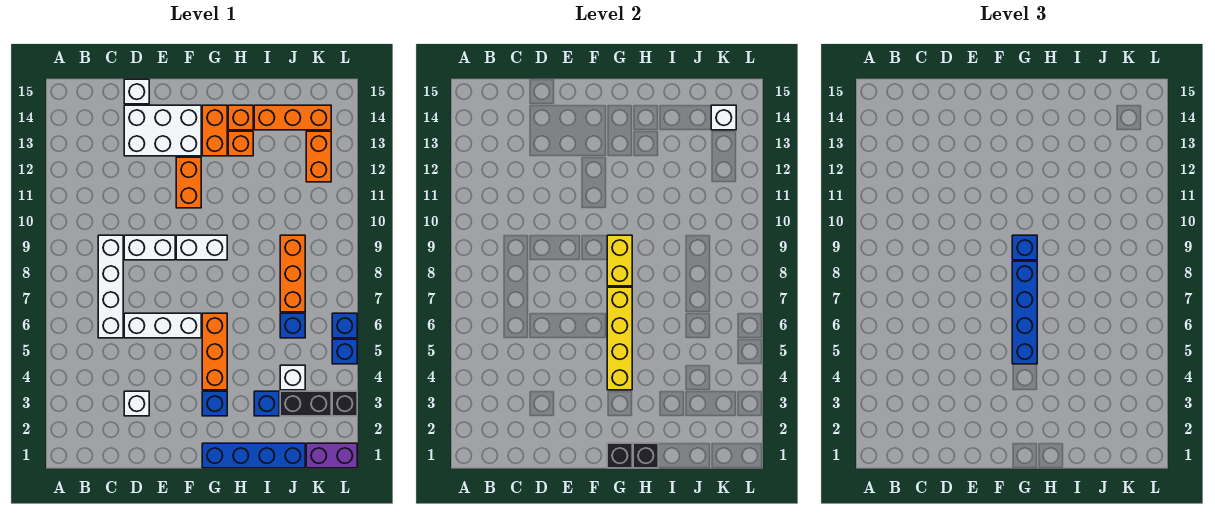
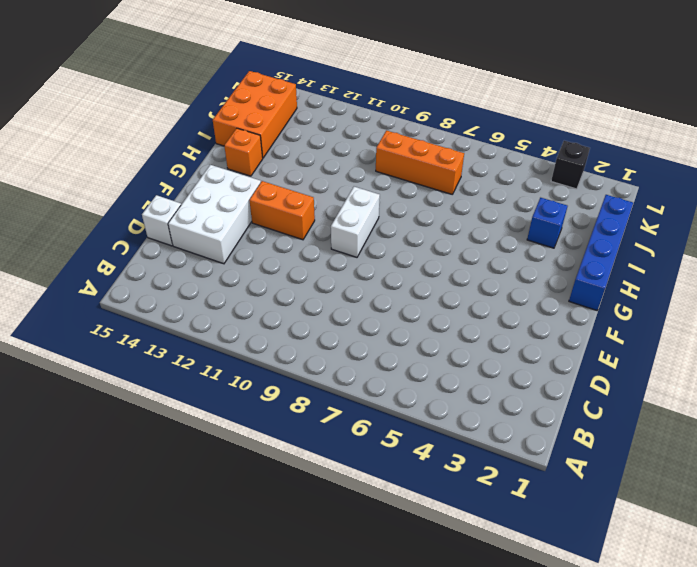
orange brick I14:K15 level 1 -> orange brick I14:K14 level 1
none -> white brick C6:C9 level 1
none -> white brick D3 level 1
none -> white brick D6:F6 level 1
none -> white brick D9:E9 level 1

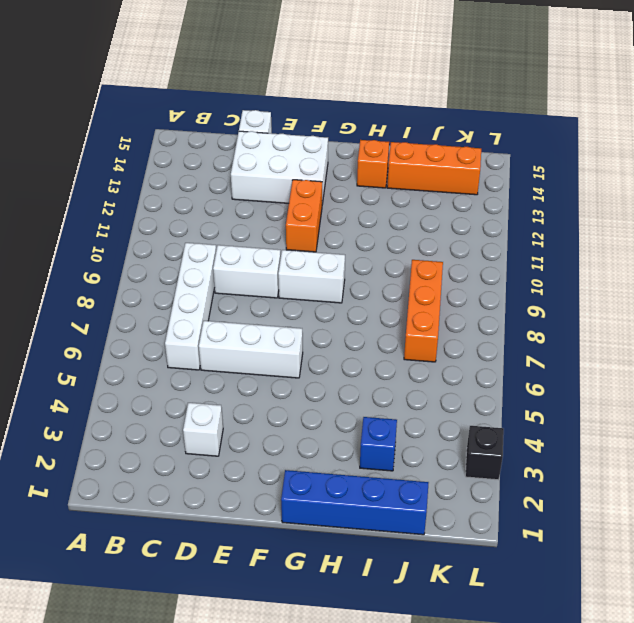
none -> blue brick G3 level 1
none -> orange brick G4:G6 level 1
none -> orange brick G13:G14 level 1
none -> orange brick H13 level 1

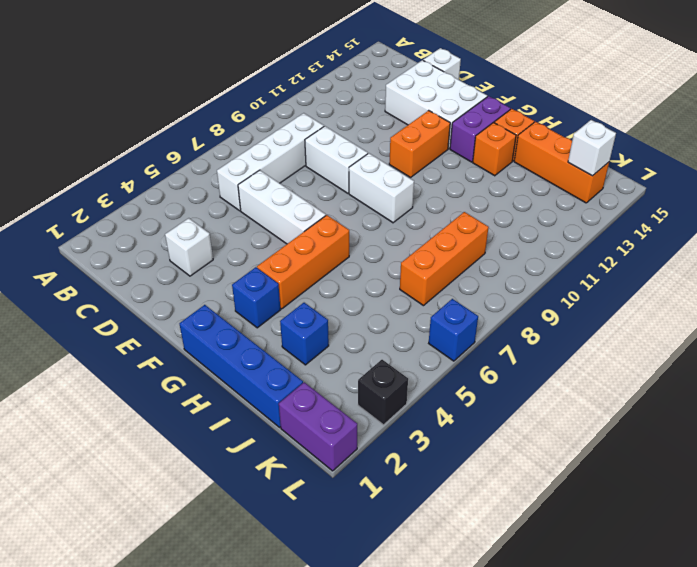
purple brick G13:G14 level 1 -> orange brick G13:G14 level 1
none -> black brick J3:K3 level 1
none -> white brick J4 level 1
none -> blue brick J6 level 1
none -> orange brick K12:K13 level 1

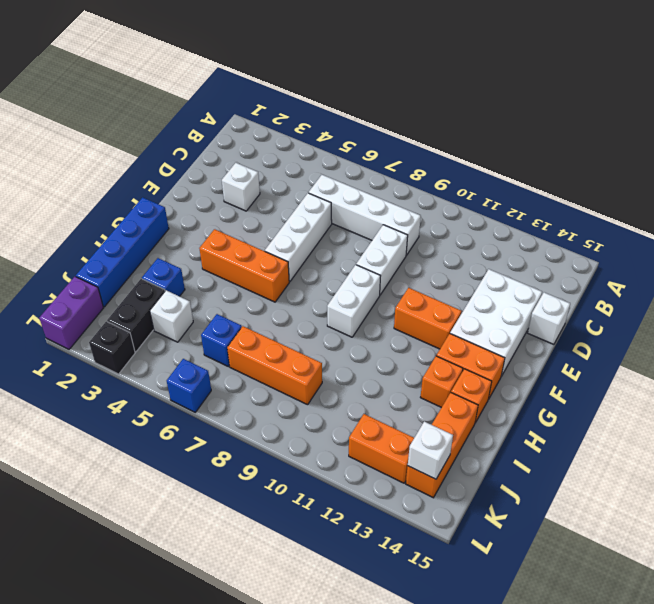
none -> blue brick G3 level 1
none -> blue brick L5 level 1
none -> black brick G1 level 2
none -> yellow brick G4:G7 level 2

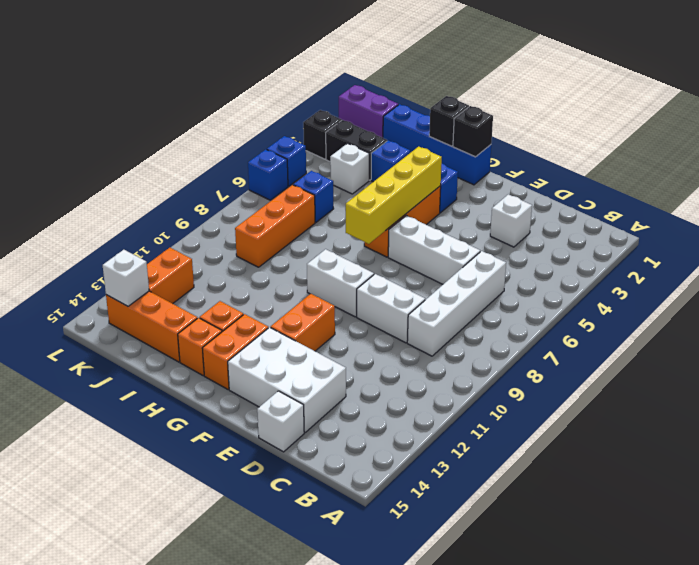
none -> yellow brick G8:G9 level 2
none -> blue brick G5:G8 level 3
none -> blue brick G9 level 3

